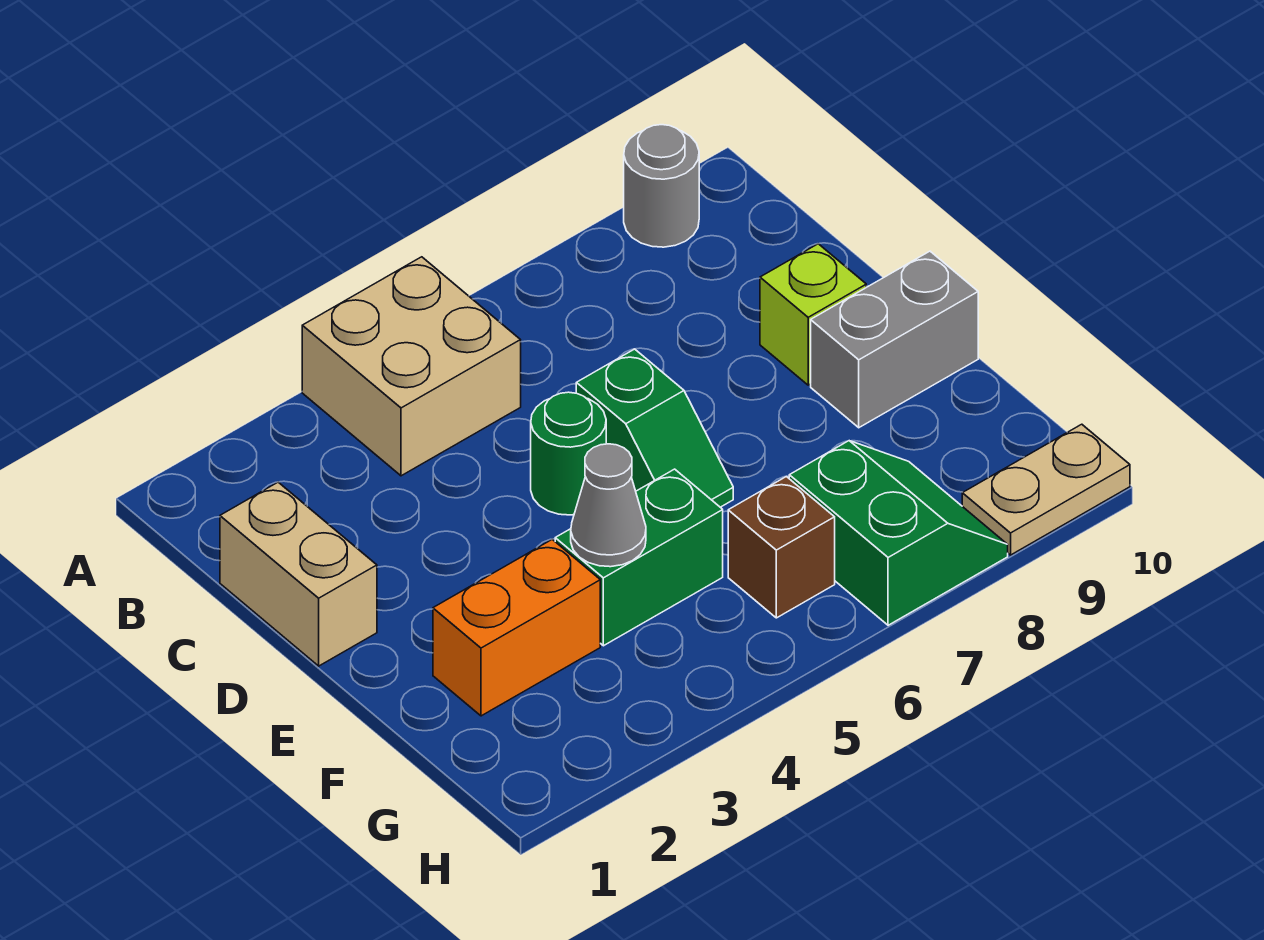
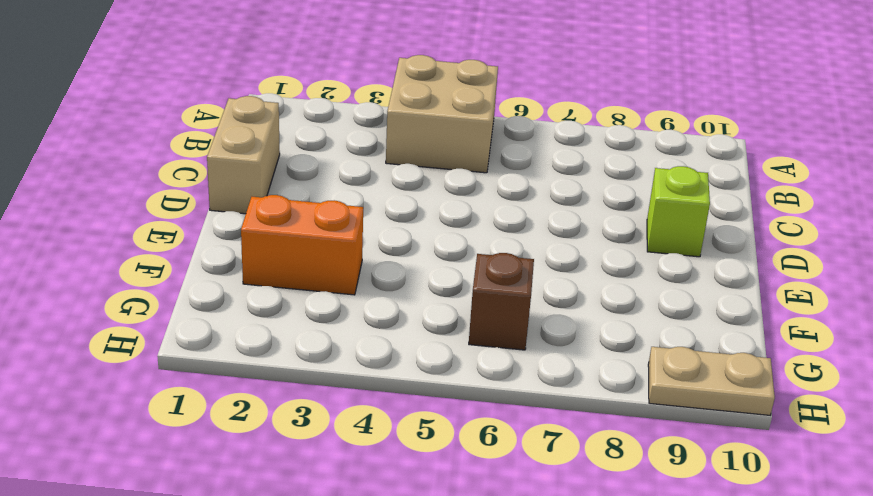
none -> grey round brick A9 level 1
none -> green round brick D5 level 1
none -> green slope D6:E6 level 1 top D

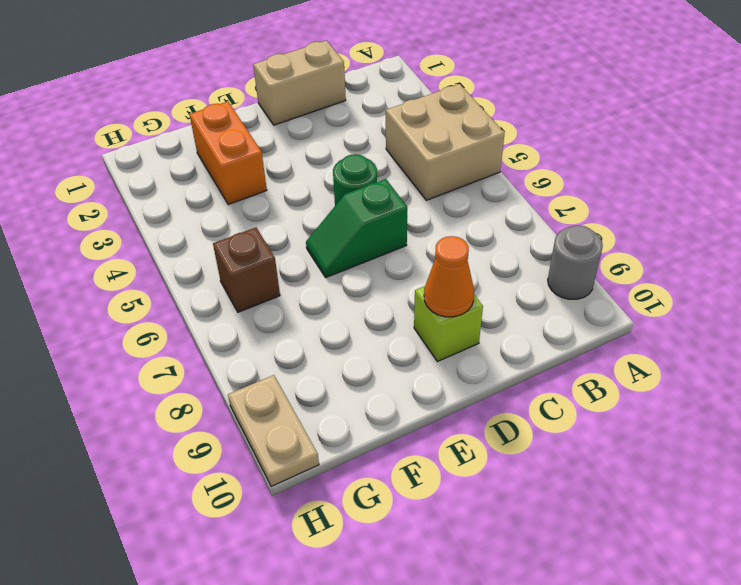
orange cone D9 level 2 -> none
none -> grey brick E9:E10 level 1
none -> green brick F4:F5 level 1
none -> green slope G7:H8 level 1 top 7

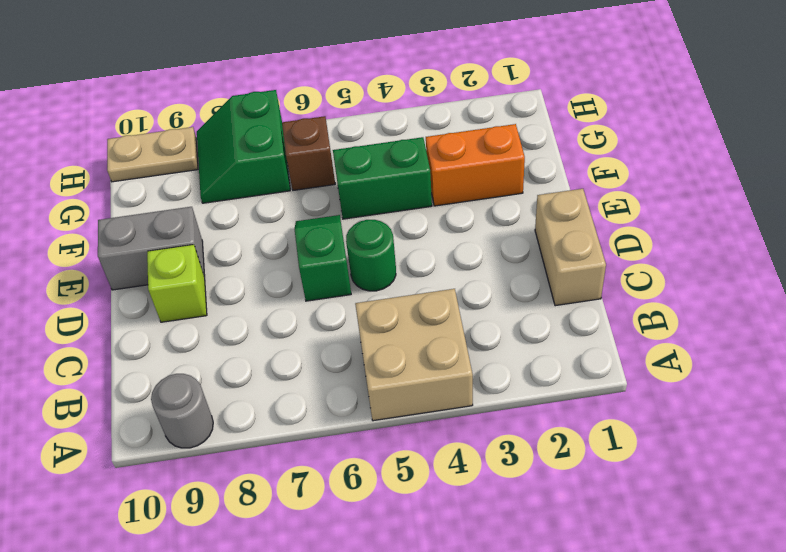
none -> grey cone F4 level 2

